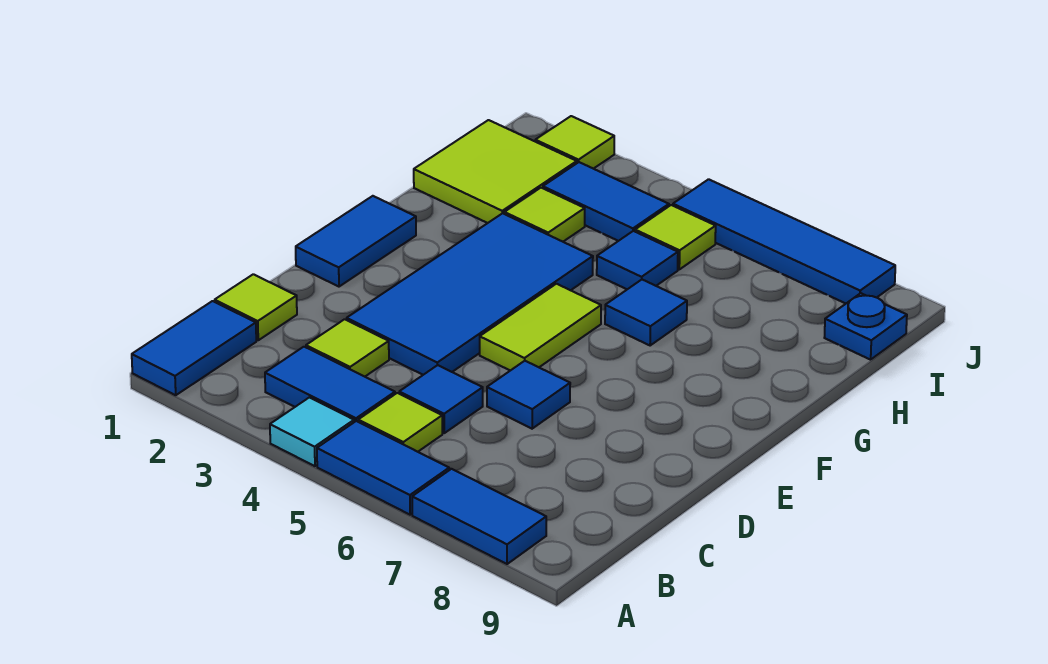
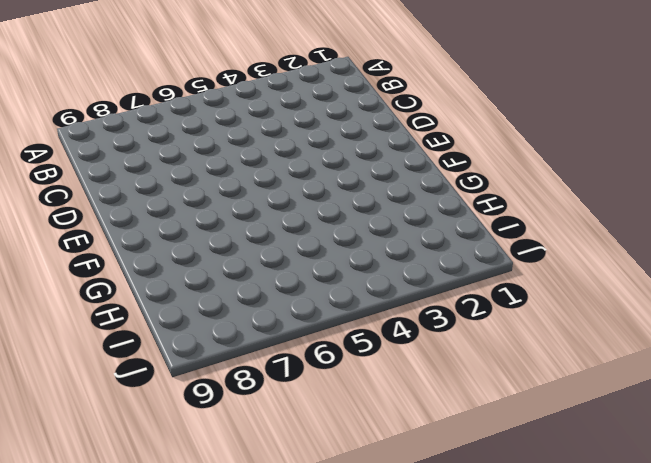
none -> blue tile A1:B1 level 1
none -> cyan tile A4 level 1
none -> blue tile A5:A6 level 1

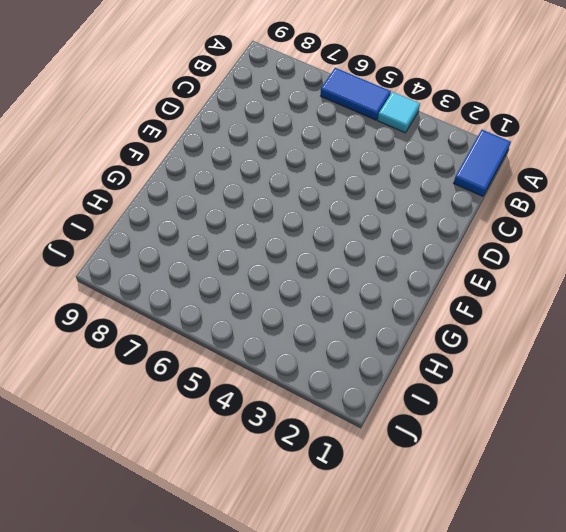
none -> blue tile A7:A8 level 1
none -> blue tile B3:B4 level 1
none -> lime tile B5 level 1

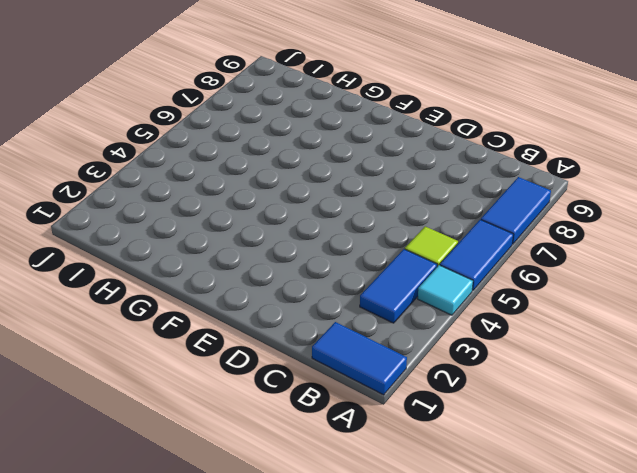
none -> lime tile C1 level 1
none -> lime tile C3 level 1
none -> blue tile C5 level 1

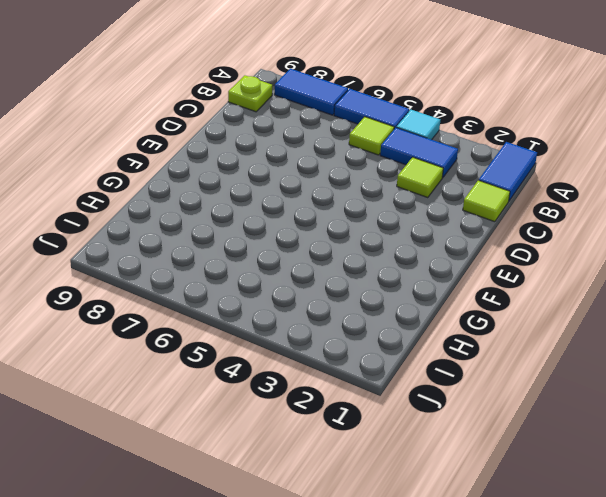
lime plate B9 level 1 -> none
none -> blue tile C5 level 1
none -> blue tile D3:G4 level 1
none -> blue tile D6 level 1

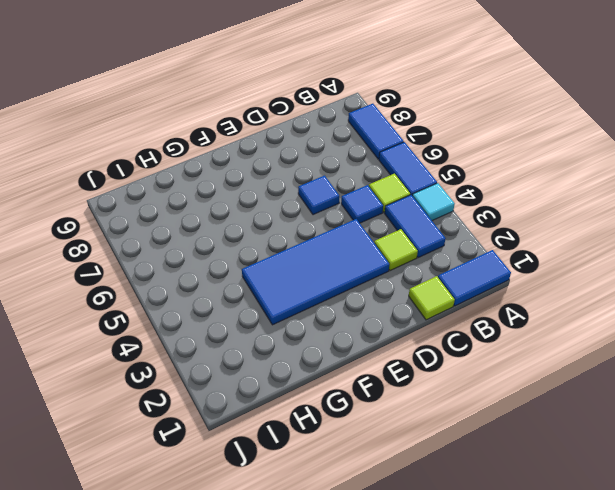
none -> blue tile E1:F1 level 1
none -> lime tile E5:F5 level 1
none -> blue tile G6 level 1

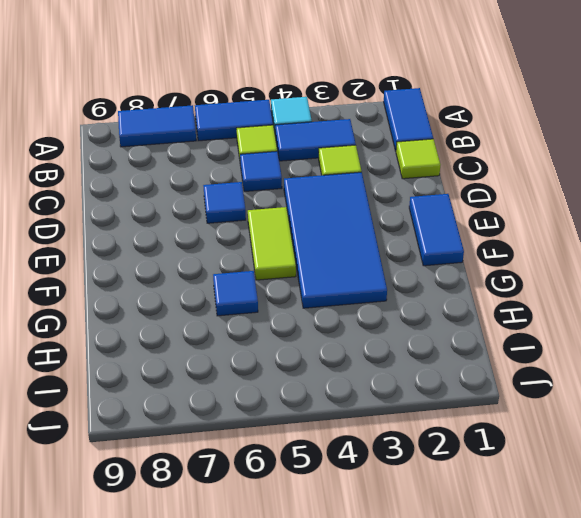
none -> lime tile H1:I2 level 1
none -> lime tile H3 level 1
none -> blue tile H5 level 1

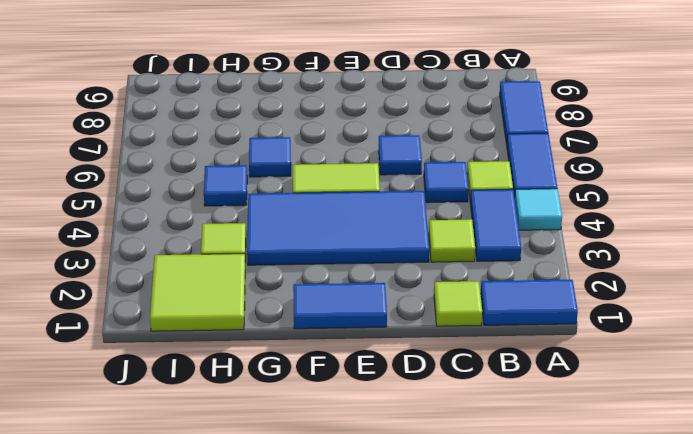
none -> blue tile I3:I4 level 1
none -> lime tile I5 level 1
none -> blue plate I9 level 1

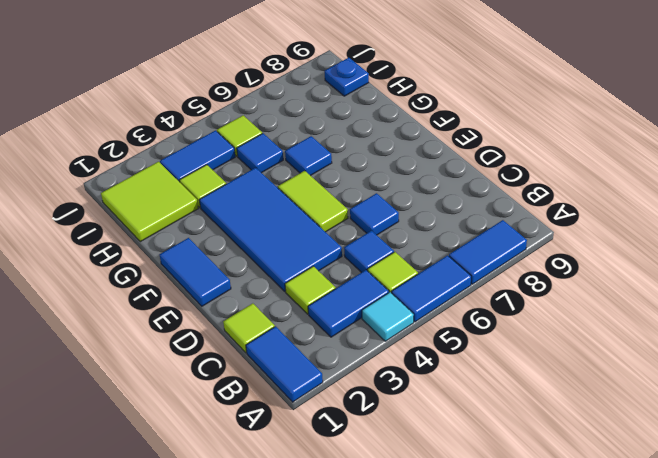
none -> lime tile J2 level 1
none -> blue tile J5:J8 level 1

